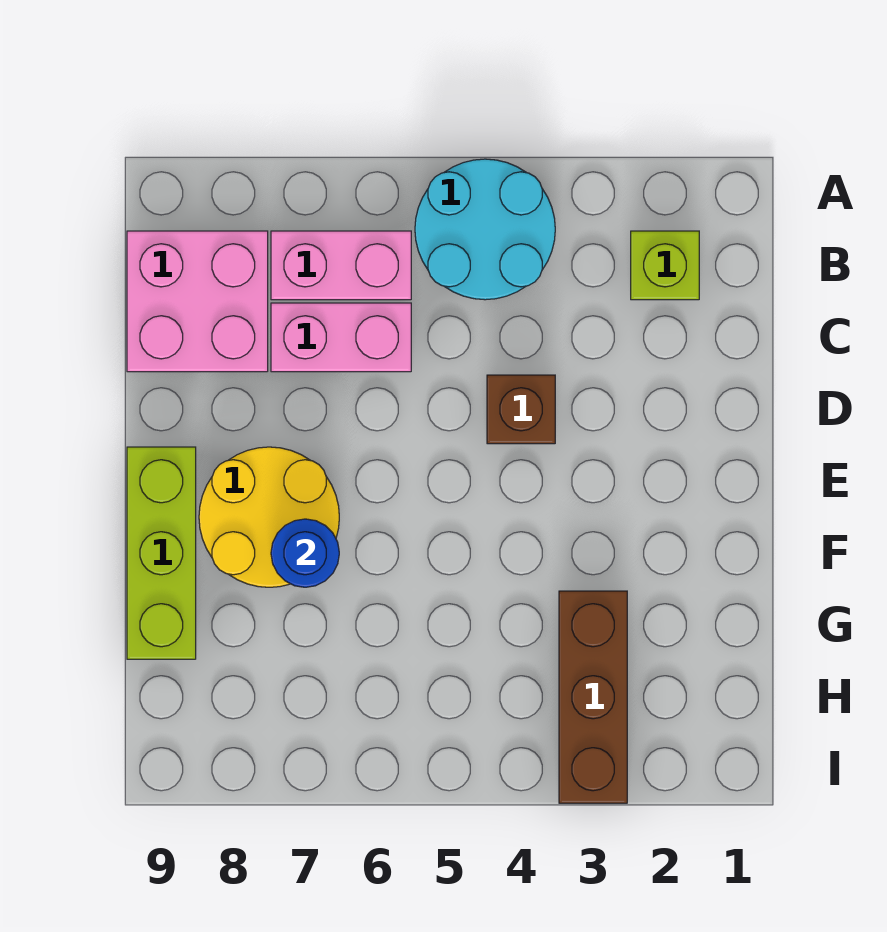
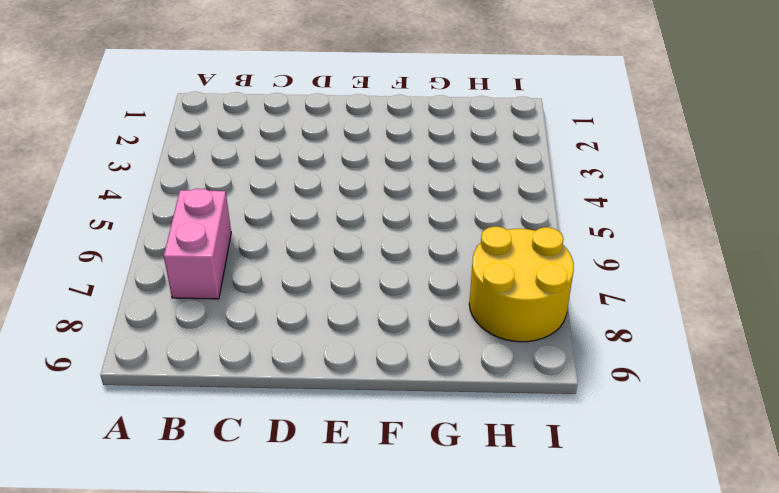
yellow round brick H7:I8 level 1 -> yellow round brick E7:F8 level 1
none -> cyan round brick A4:B5 level 1
none -> lime brick B2 level 1

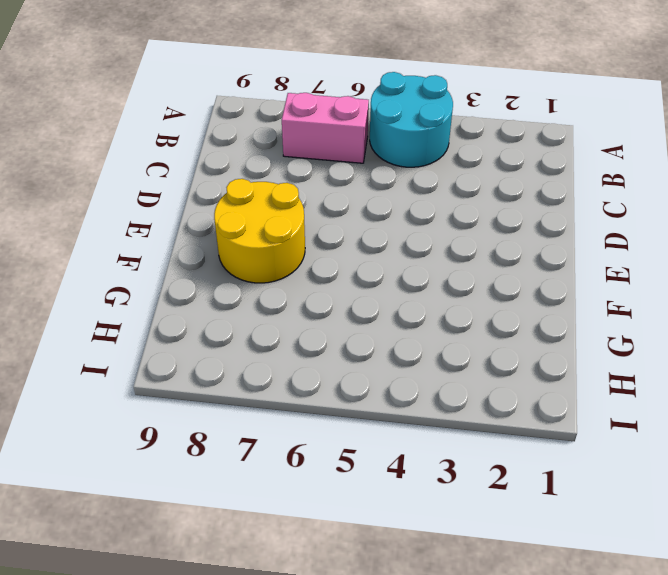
none -> lime brick B2 level 1
none -> pink brick B8:C9 level 1

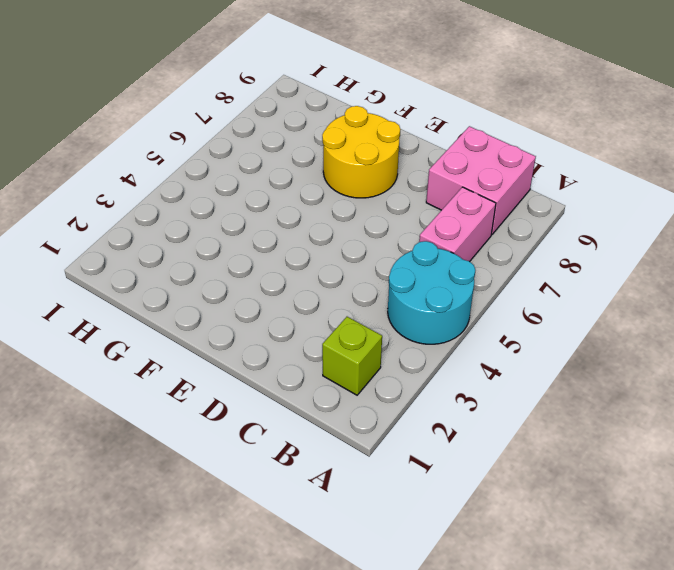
none -> pink brick C6:C7 level 1
none -> brown brick D4 level 1

